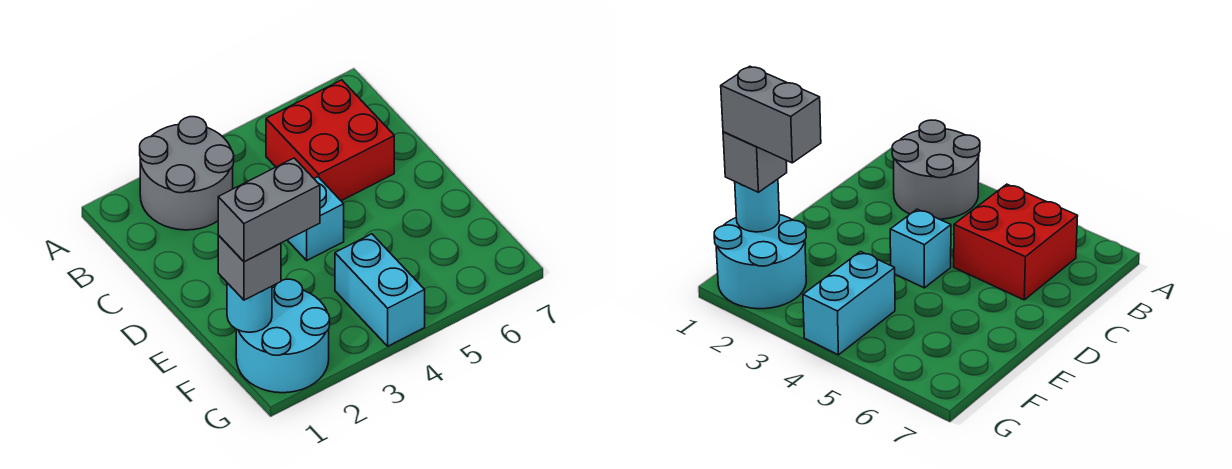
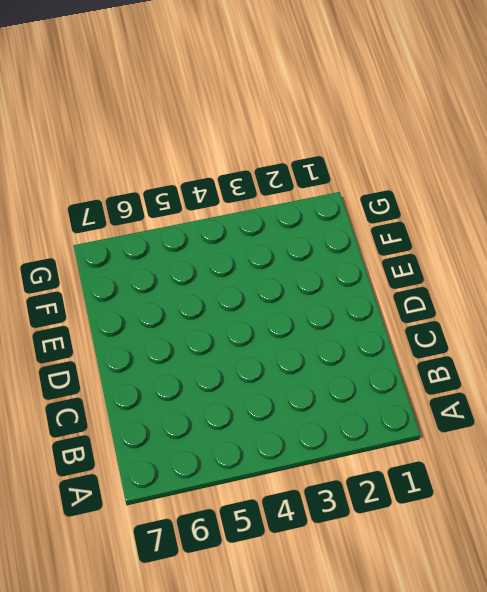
none -> grey round brick A2:B3 level 1
none -> red brick B5:C6 level 1

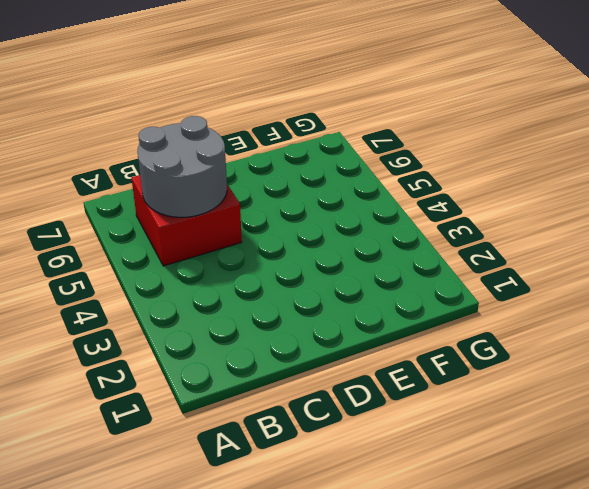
grey round brick B5:C6 level 2 -> grey round brick A2:B3 level 1
none -> cyan brick D4 level 1
none -> cyan round brick F1:G2 level 1

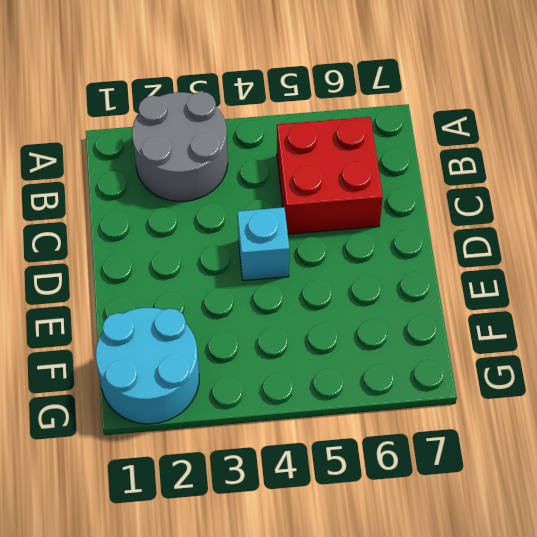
none -> cyan brick F4:G4 level 1
none -> cyan round brick F1 level 2

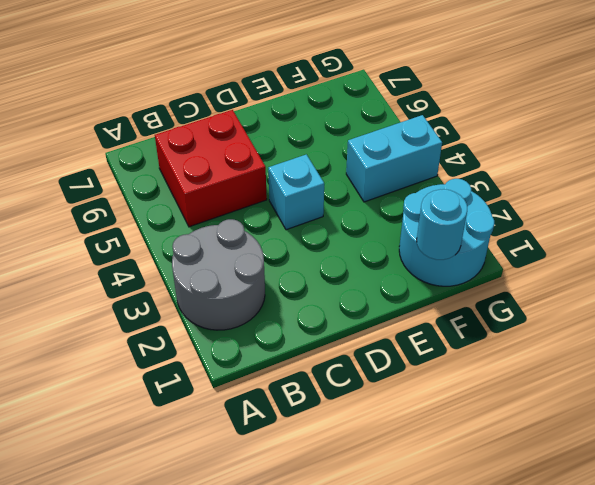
none -> grey brick F1 level 3
none -> grey brick F1:F2 level 4

